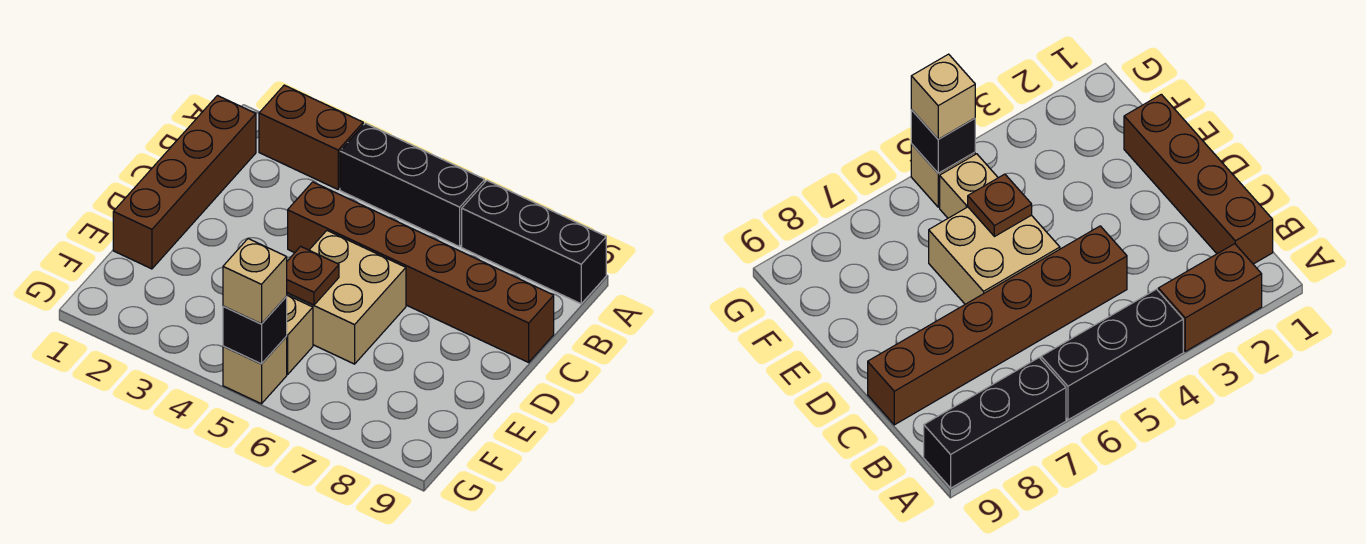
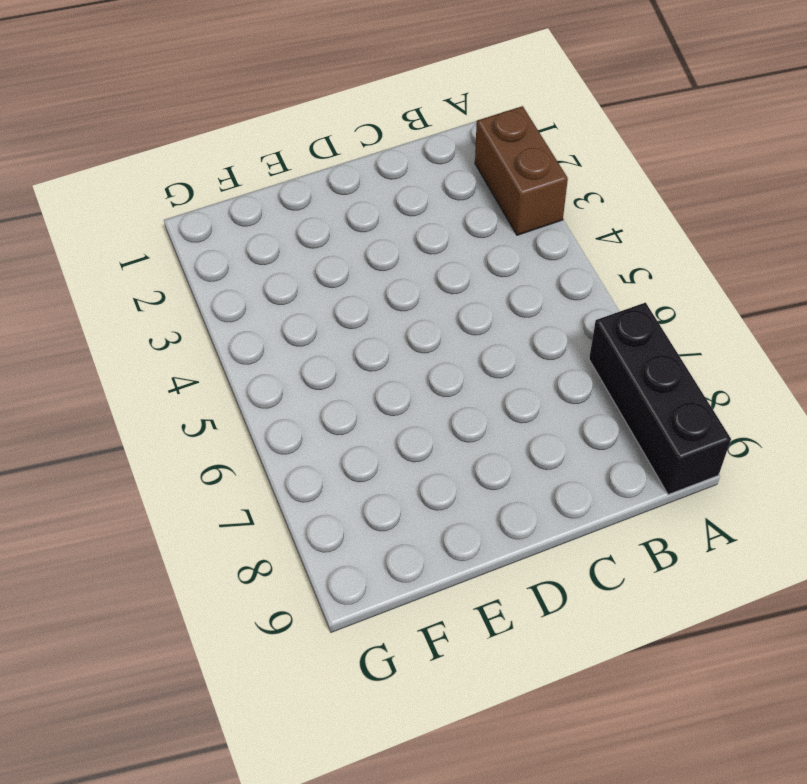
none -> black brick A4:A6 level 1
none -> brown brick B1:E1 level 1

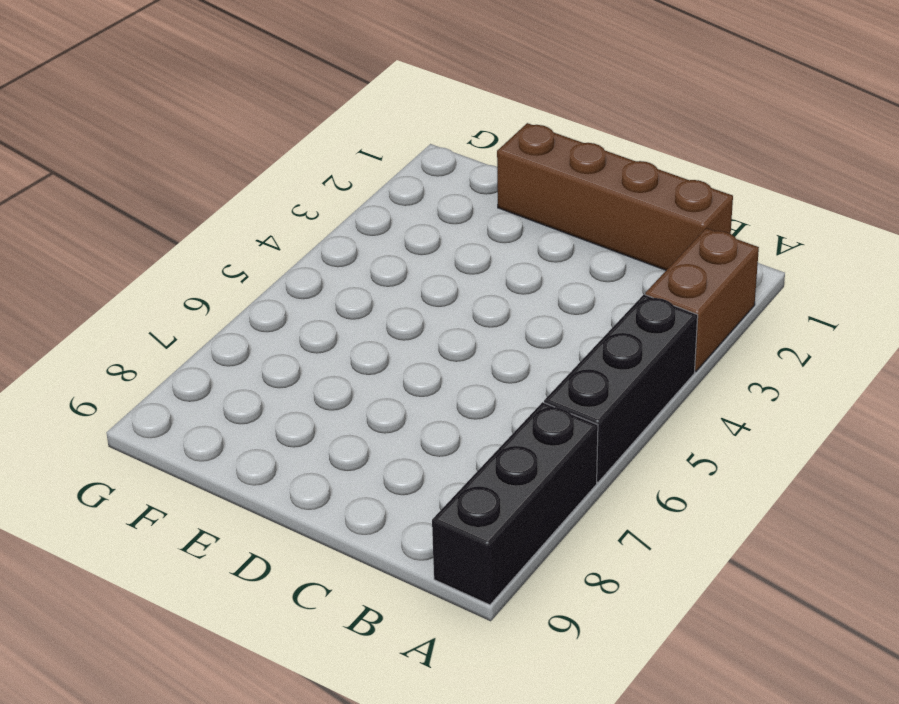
none -> brown brick C4:C9 level 1
none -> tan brick D5:E6 level 1

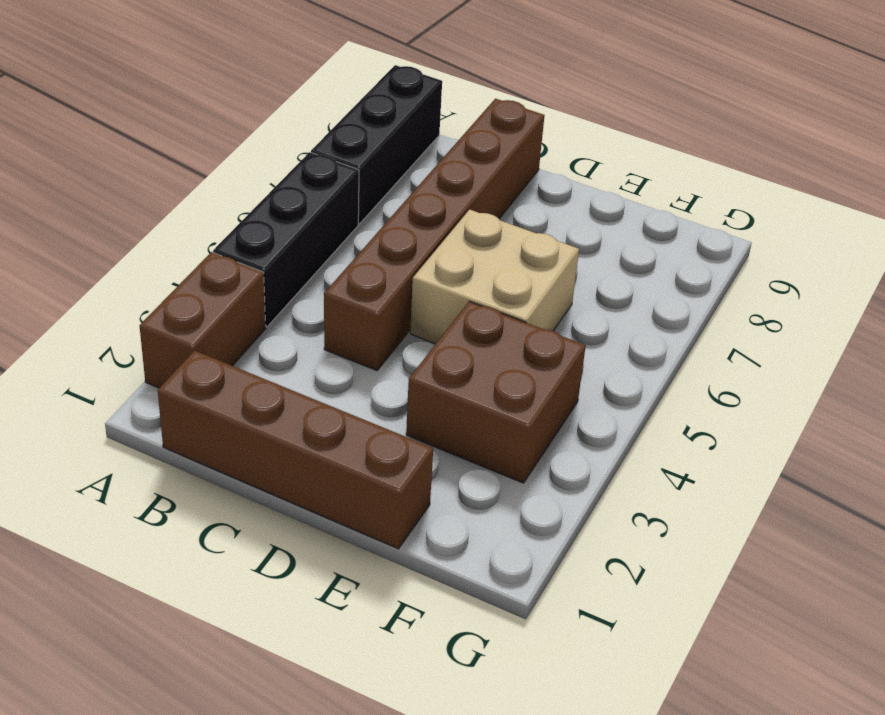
brown brick E3:F4 level 1 -> none
none -> tan brick F5 level 1
none -> tan brick G5 level 1

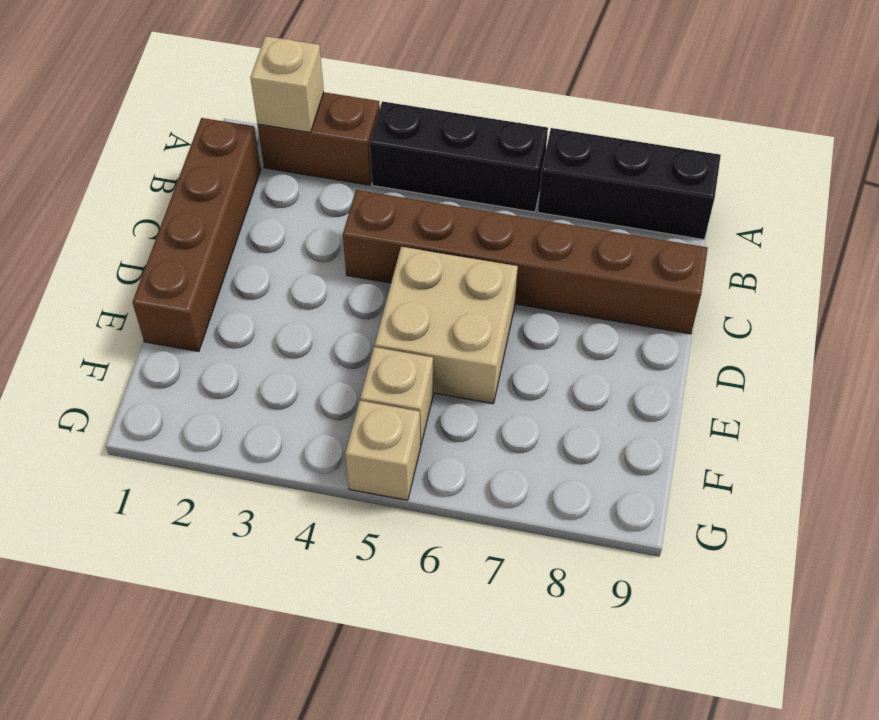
tan brick A2 level 2 -> tan brick G5 level 3
none -> brown plate E5 level 2
none -> black brick G5 level 2

